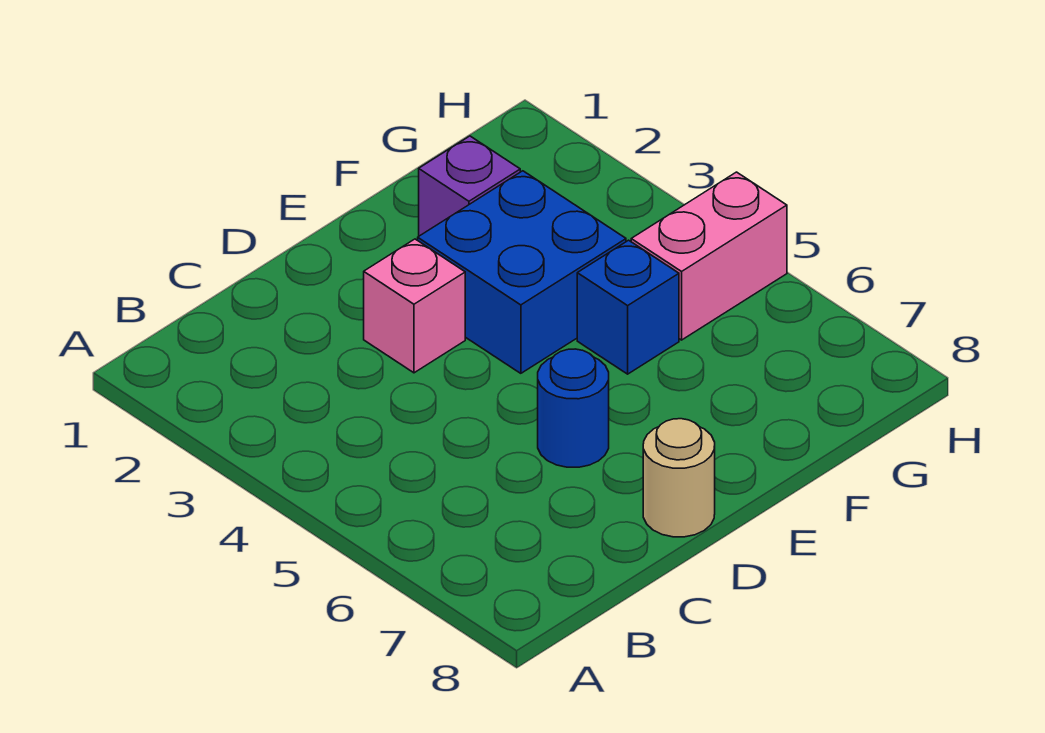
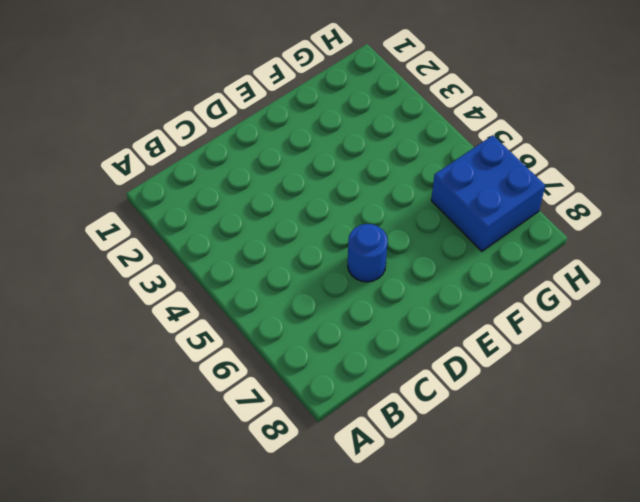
blue brick G6:H7 level 1 -> blue brick E3:F4 level 1
none -> pink brick D3 level 1
none -> tan round brick D8 level 1

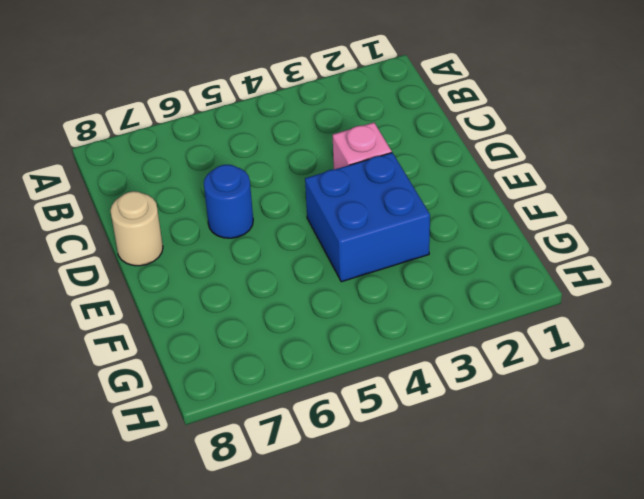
none -> purple brick F2 level 1
none -> blue brick F5 level 1

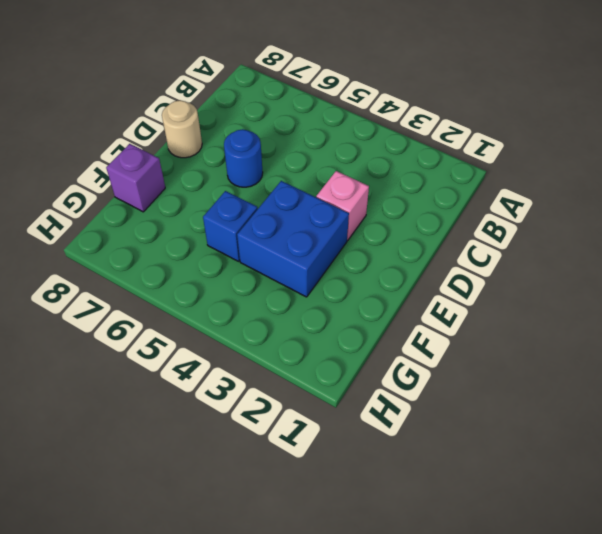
purple brick F8 level 1 -> purple brick F2 level 1
none -> pink brick G5:H5 level 1

